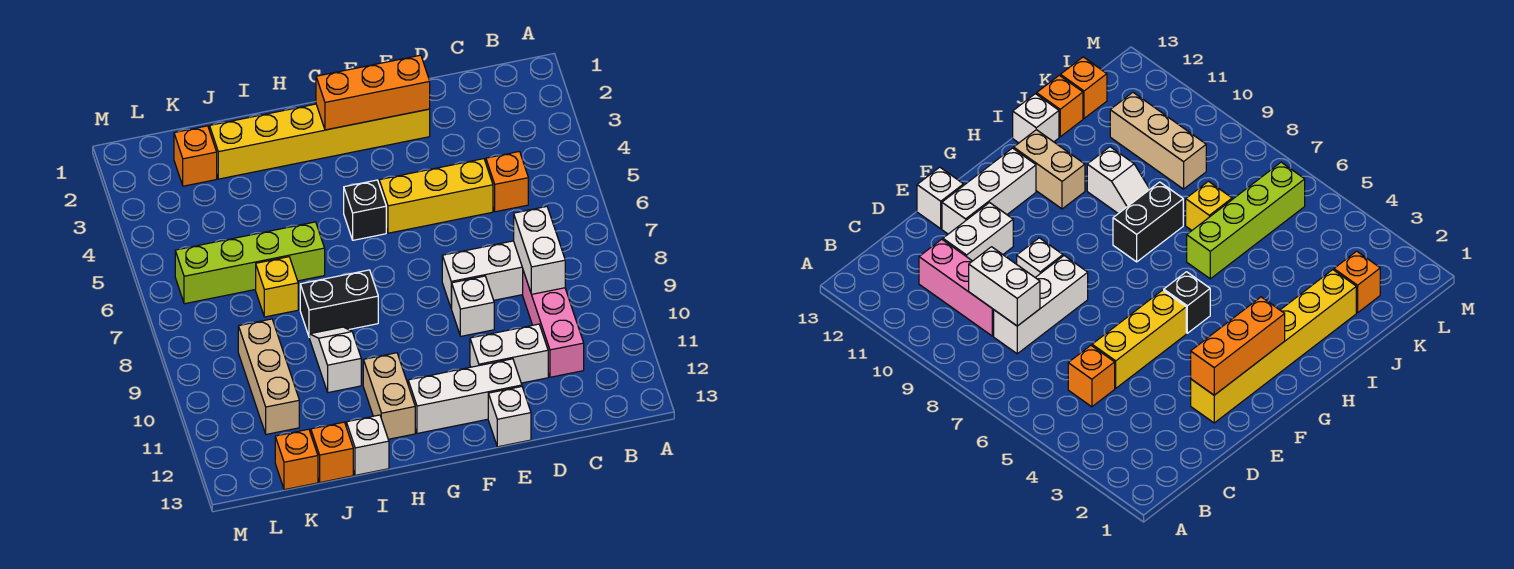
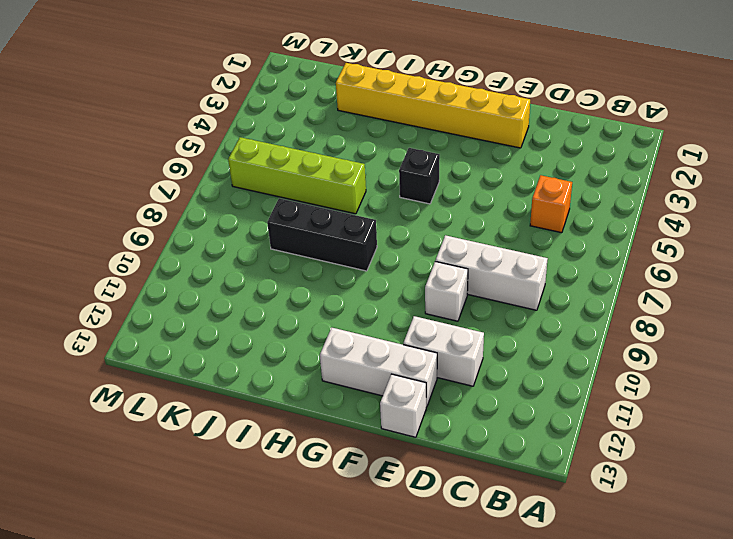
black brick H8:J8 level 1 -> black brick H8:I8 level 1
none -> pink brick C9:C11 level 1
none -> yellow brick D5:F5 level 1
none -> tan brick H11:H12 level 1

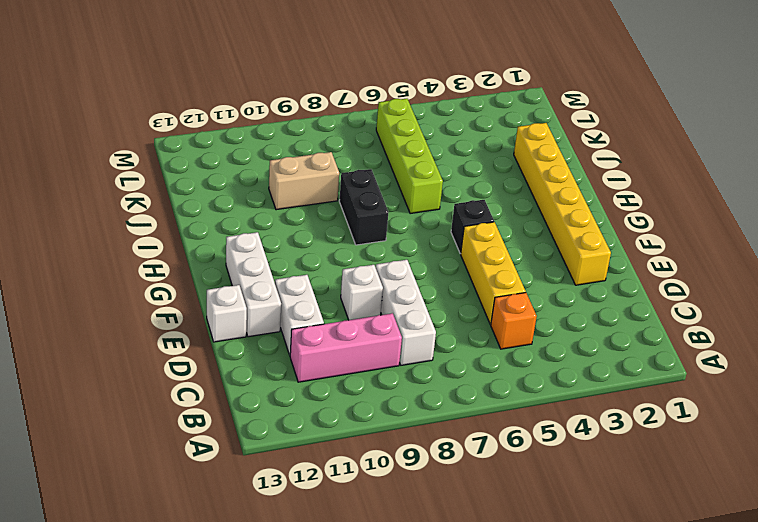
tan brick J9:J10 level 1 -> tan brick H11:H12 level 1
none -> white slope I9:I10 level 1 top 10
none -> white brick I13 level 1
none -> yellow brick J7 level 1

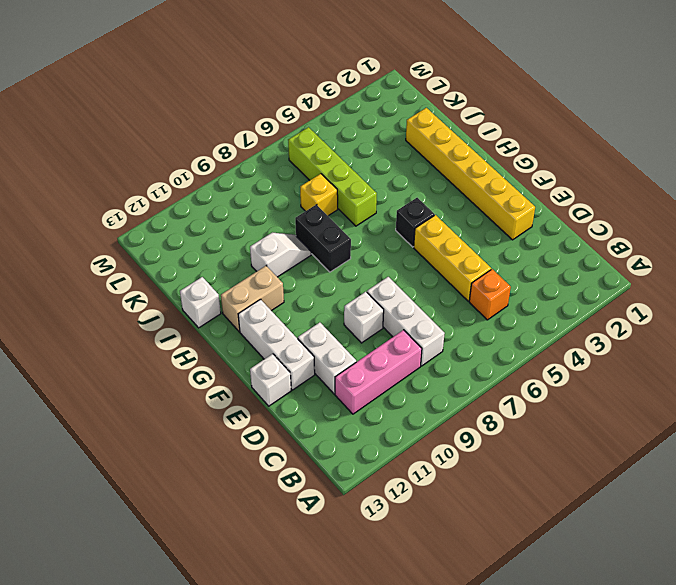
none -> orange brick J13 level 1
none -> orange brick K2 level 1
none -> tan brick K9:K11 level 1

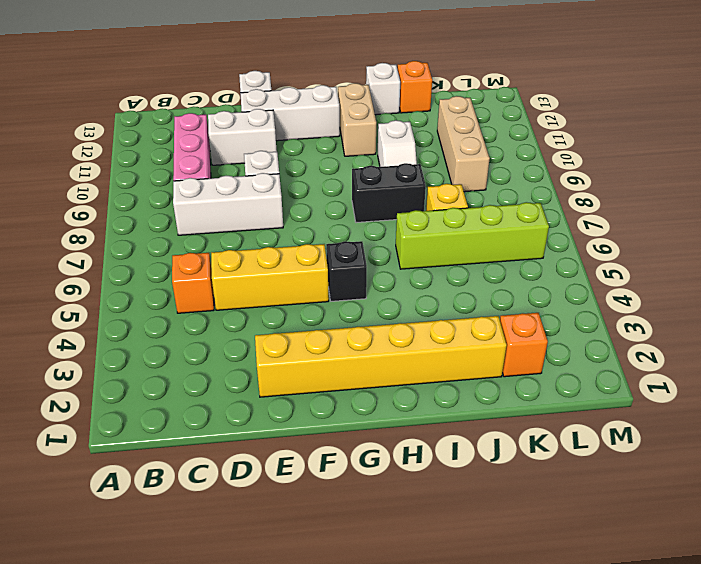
none -> orange brick K13 level 1
none -> white brick C8:C9 level 2
none -> orange brick E2:G2 level 2

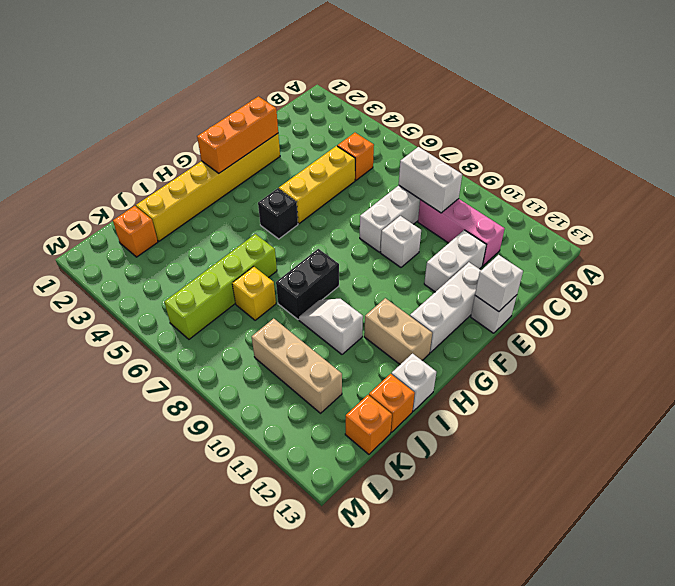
white brick E13 level 2 -> none

